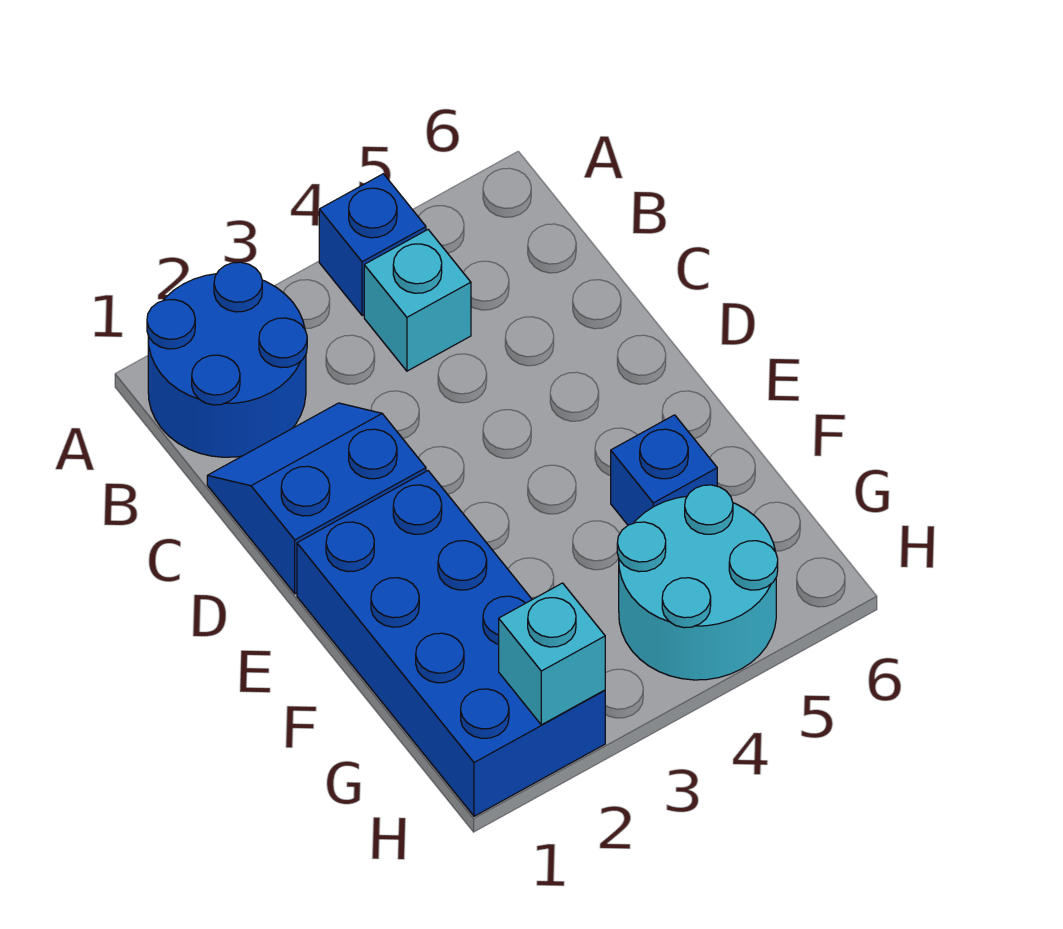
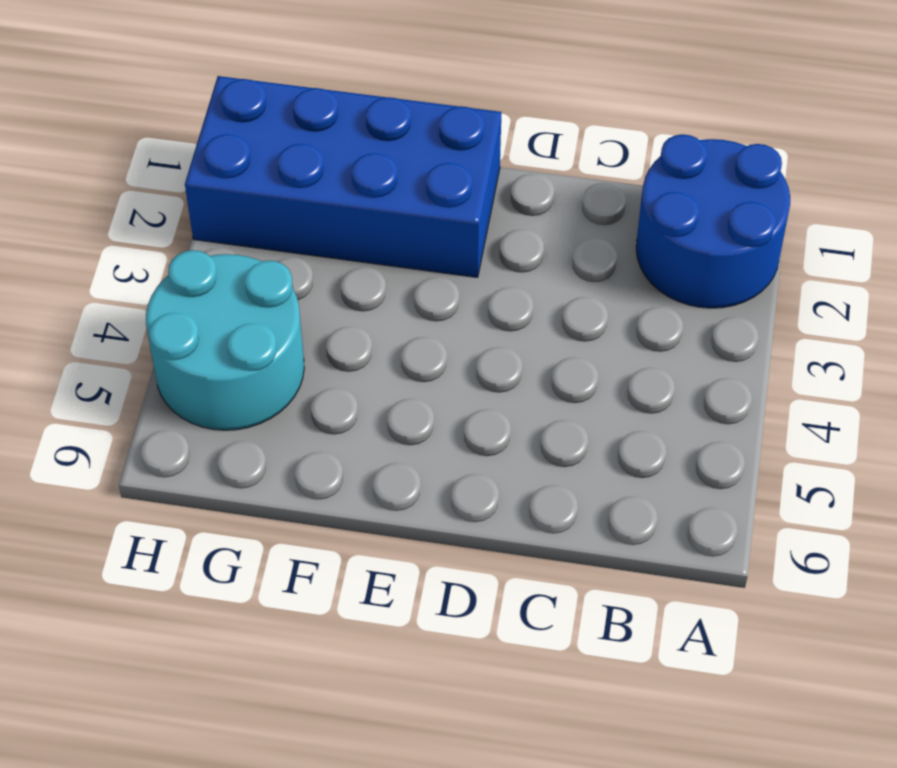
none -> blue brick A4 level 1
none -> cyan brick B4 level 1

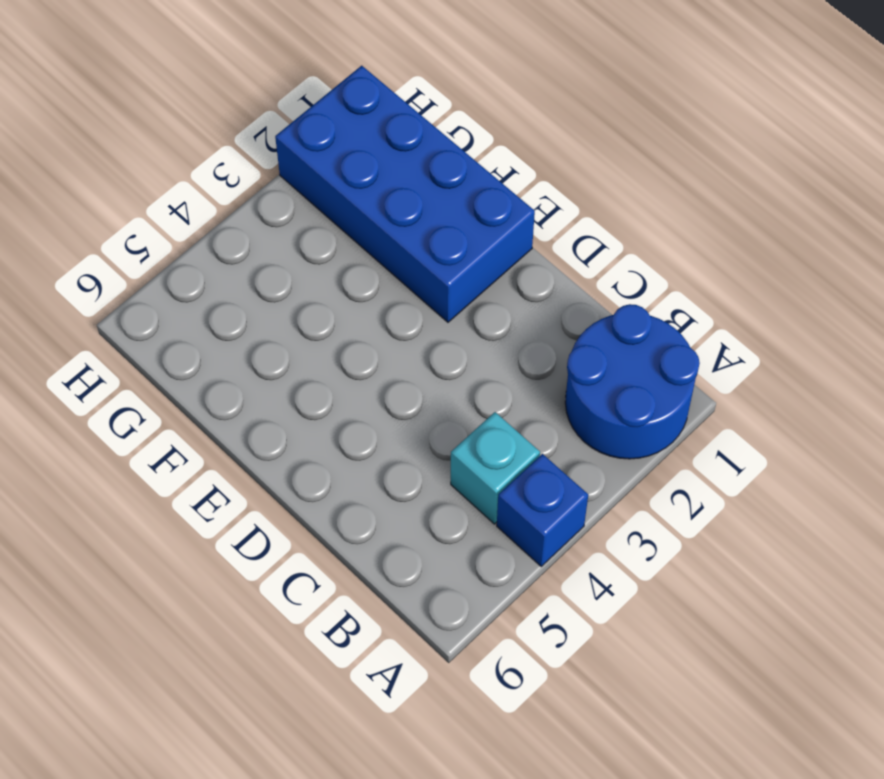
none -> blue slope C1:D2 level 1 top D
none -> blue brick F5 level 1

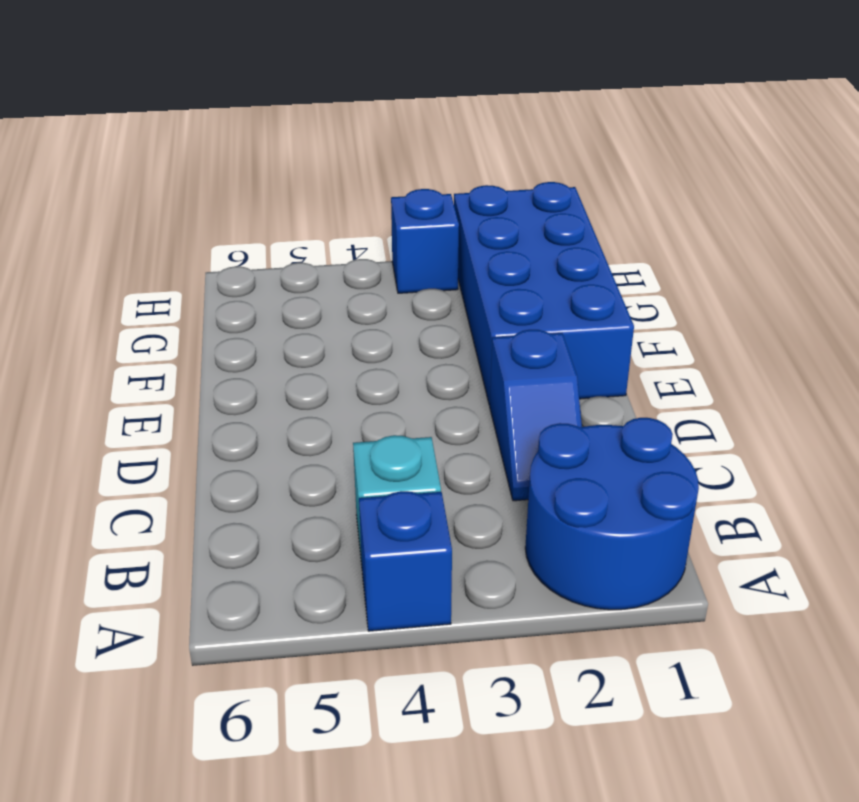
blue slope C2:D2 level 1 top D -> blue slope C1:D2 level 1 top D
blue brick H3 level 1 -> blue brick F5 level 1
none -> cyan round brick G4:H5 level 1
none -> cyan brick H2 level 2

